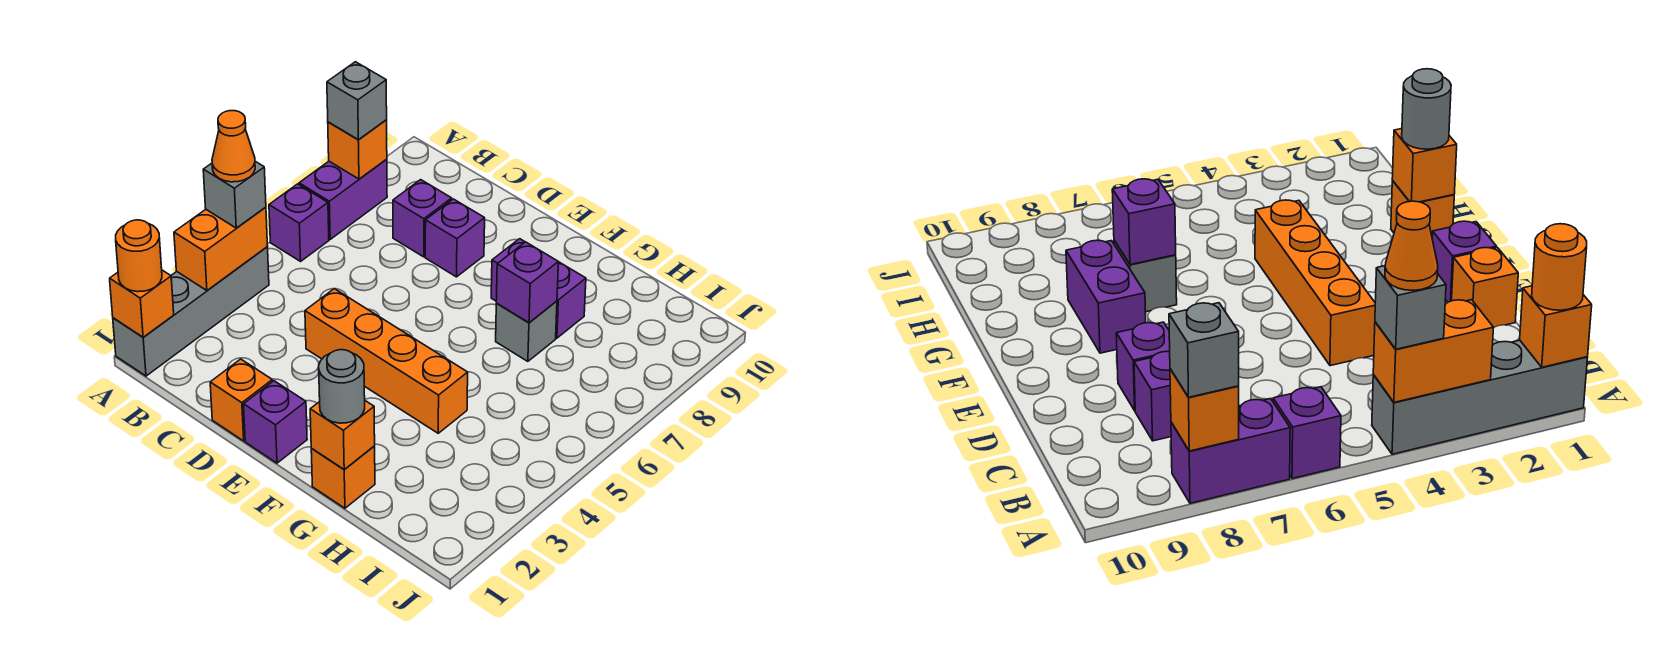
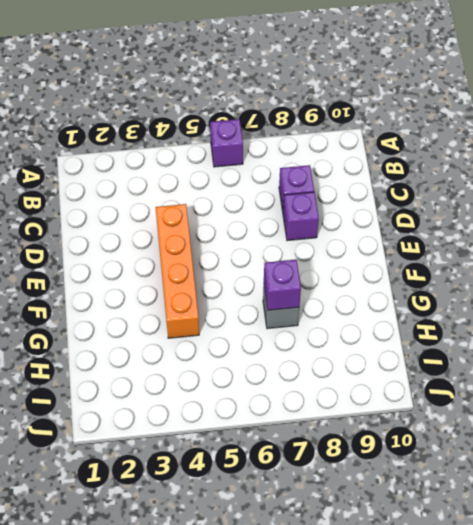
none -> grey brick A1:A4 level 1
none -> purple brick A7:A8 level 1
none -> orange brick D1 level 1

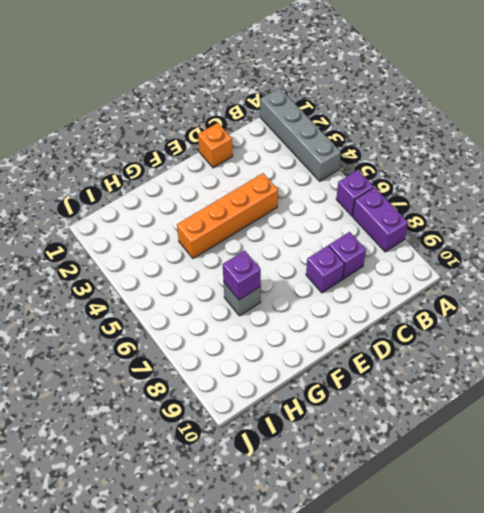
none -> purple brick E1 level 1
none -> purple brick F8:G8 level 1
none -> orange brick G1 level 1

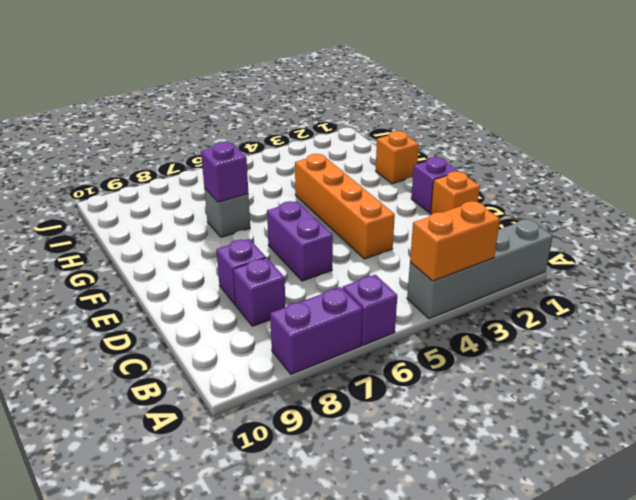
purple brick D6:E6 level 1 -> purple brick F8:G8 level 1
none -> orange brick A1 level 2
none -> orange brick A8 level 2
none -> orange brick G1 level 2

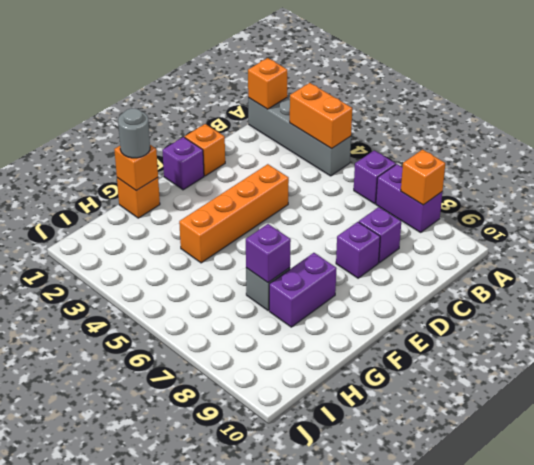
none -> orange round brick A1 level 3
none -> grey brick A4 level 3
none -> grey brick A8 level 3

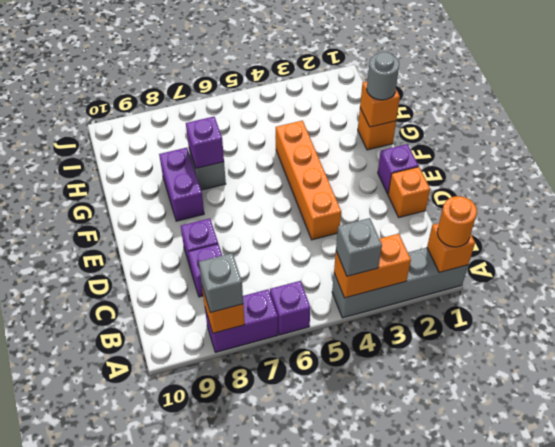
none -> orange cone A4 level 4

